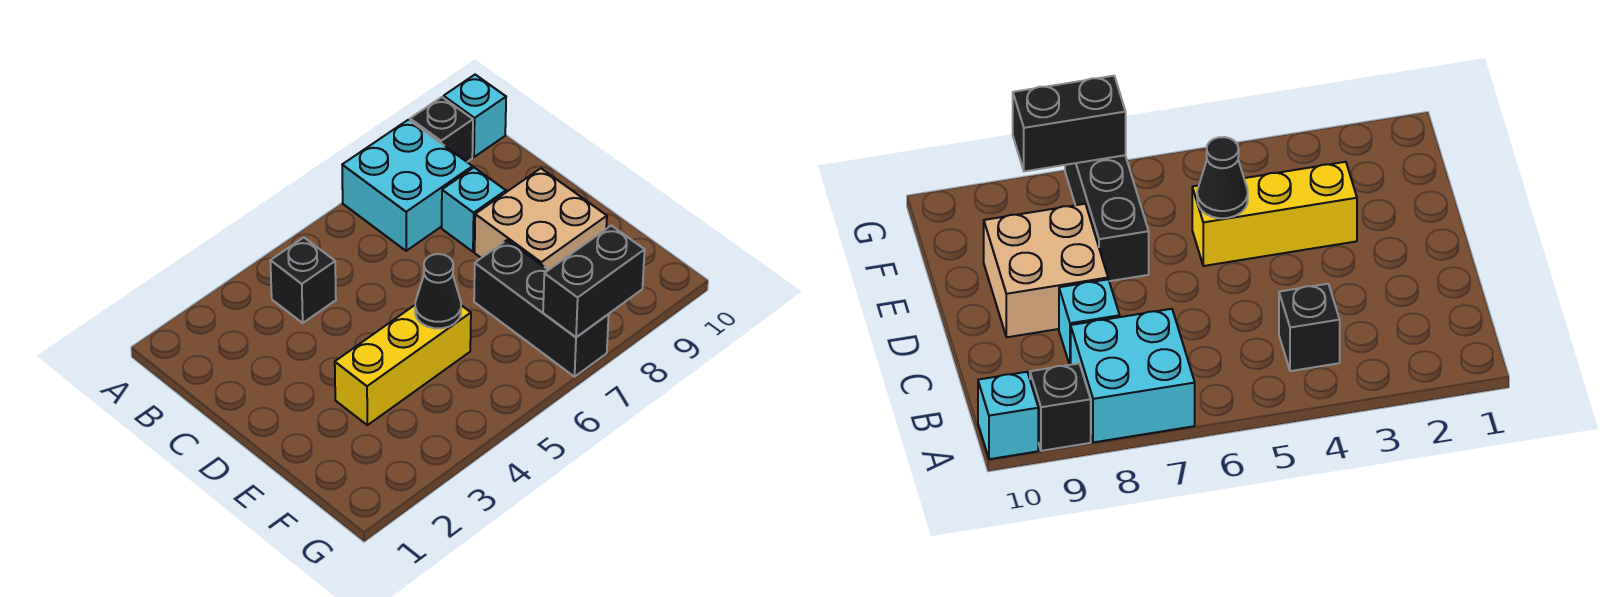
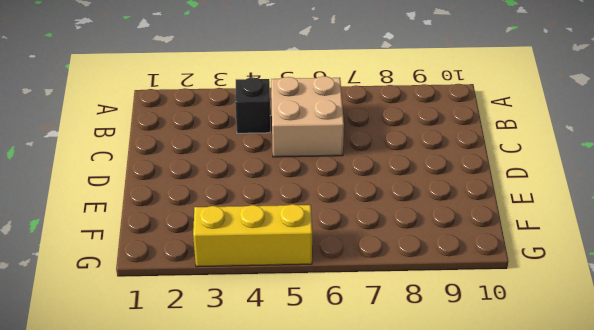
tan brick B5:C6 level 1 -> tan brick D8:E9 level 1
yellow brick G3:G5 level 1 -> yellow brick E3:E5 level 1
none -> cyan brick A7:B8 level 1
none -> black brick A9 level 1

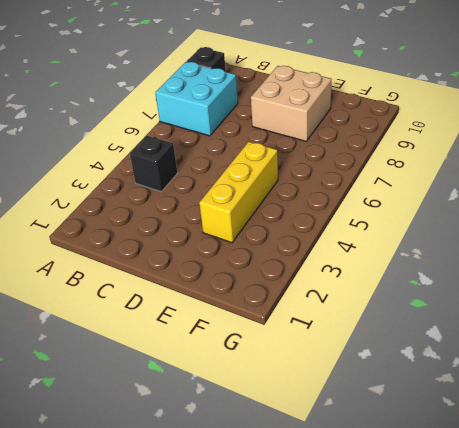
none -> cyan brick A10 level 1
none -> cyan brick C8 level 1

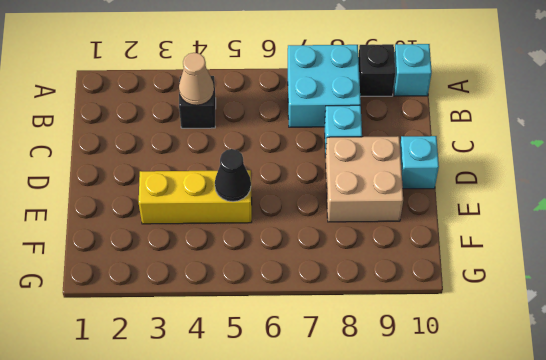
tan cone B4 level 2 -> none
cyan brick D10 level 1 -> none
none -> black brick E7:G7 level 1
none -> black brick G7:G8 level 2

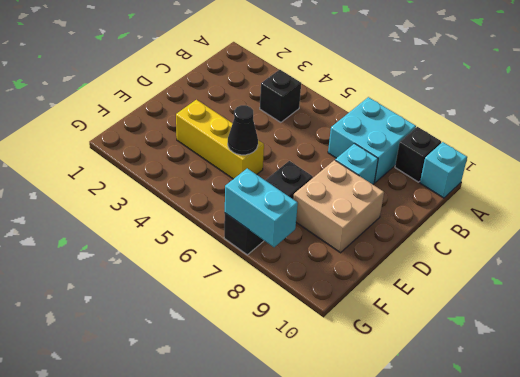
cyan brick G7:G8 level 2 -> black brick G7:G8 level 2

